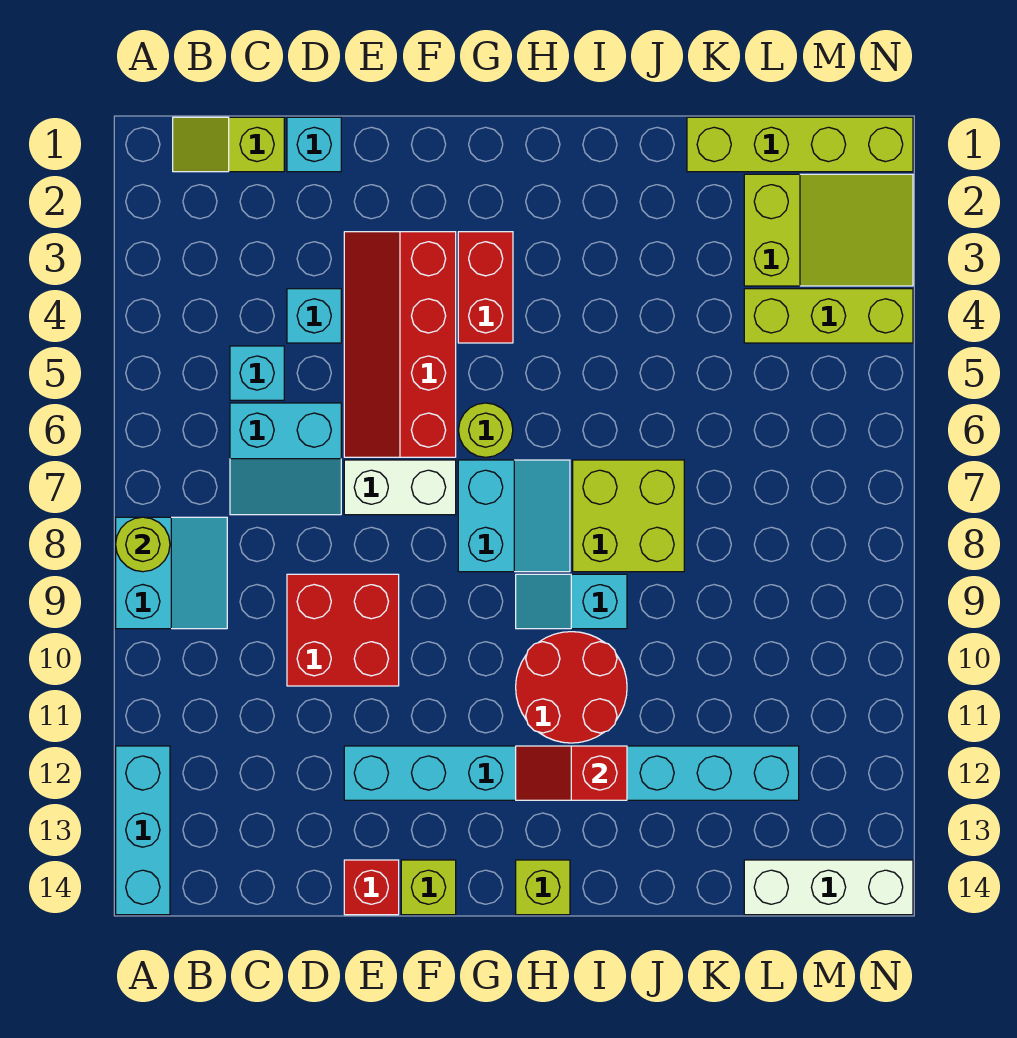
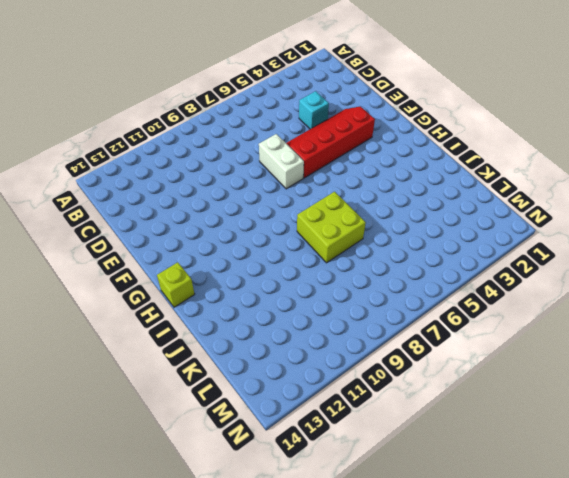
none -> cyan slope A8:B9 level 1 top A
none -> cyan brick A12:A14 level 1
none -> lime slope B1:C1 level 1 top C

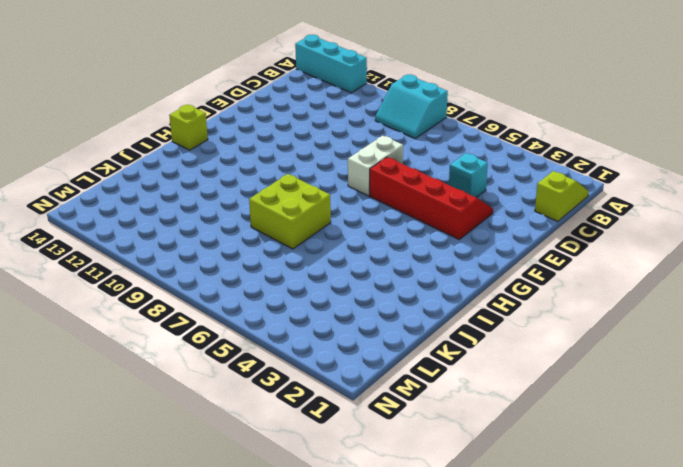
none -> cyan brick C5 level 1
none -> cyan slope C6:D7 level 1 top 6
none -> cyan brick D1 level 1

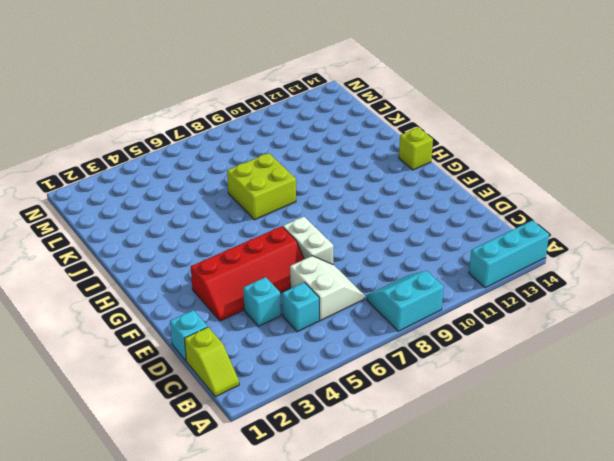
white slope C6:D7 level 1 top 6 -> cyan slope C6:D7 level 1 top 6
none -> red brick D9:E10 level 1
none -> cyan brick E12:L12 level 1
none -> red brick E14 level 1

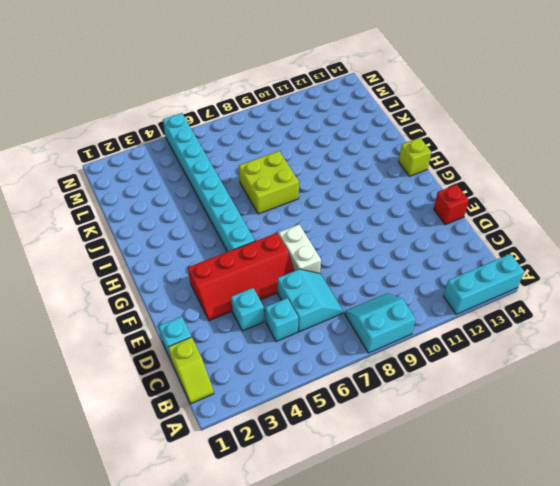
cyan brick G5:N5 level 1 -> cyan brick E12:L12 level 1
none -> red brick D9:E10 level 1
none -> lime brick F14 level 1
none -> red brick G3:G4 level 1

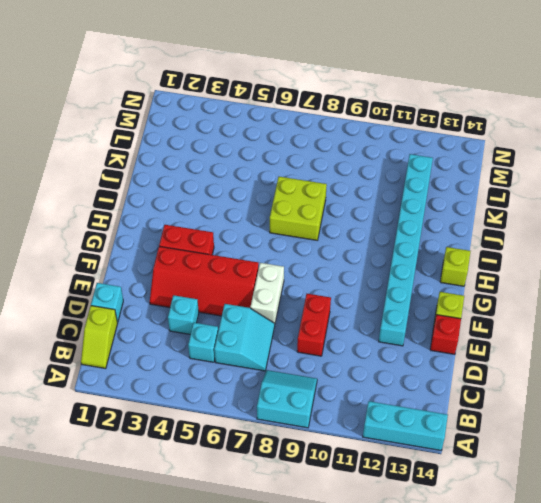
red brick D9:E9 level 1 -> red brick D9:E10 level 1
none -> lime round brick G6 level 1
none -> cyan slope G7:H8 level 1 top G
none -> cyan slope H9:I9 level 1 top I

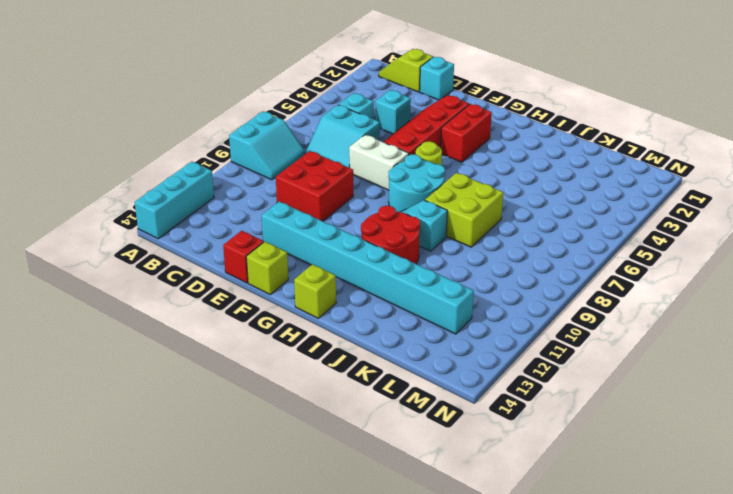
cyan round brick G7:H8 level 1 -> cyan slope G7:H8 level 1 top G
none -> lime brick K1:N1 level 1
none -> lime slope L2:N3 level 1 top L
none -> lime brick L4:N4 level 1

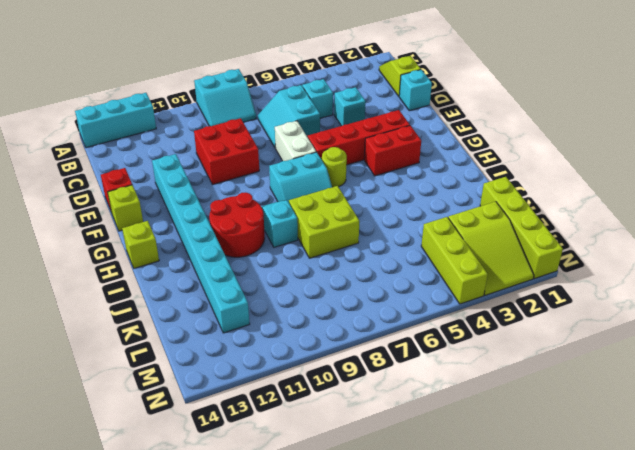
none -> white brick L14:N14 level 1
none -> lime round brick A8 level 2
none -> red slope H12:I12 level 2 top I

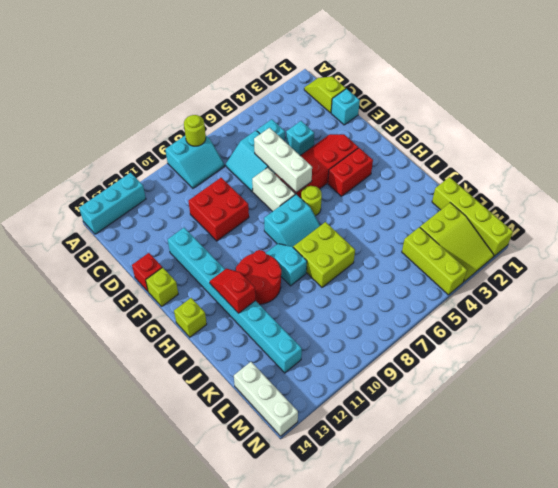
white brick D6:F6 level 2 -> none

